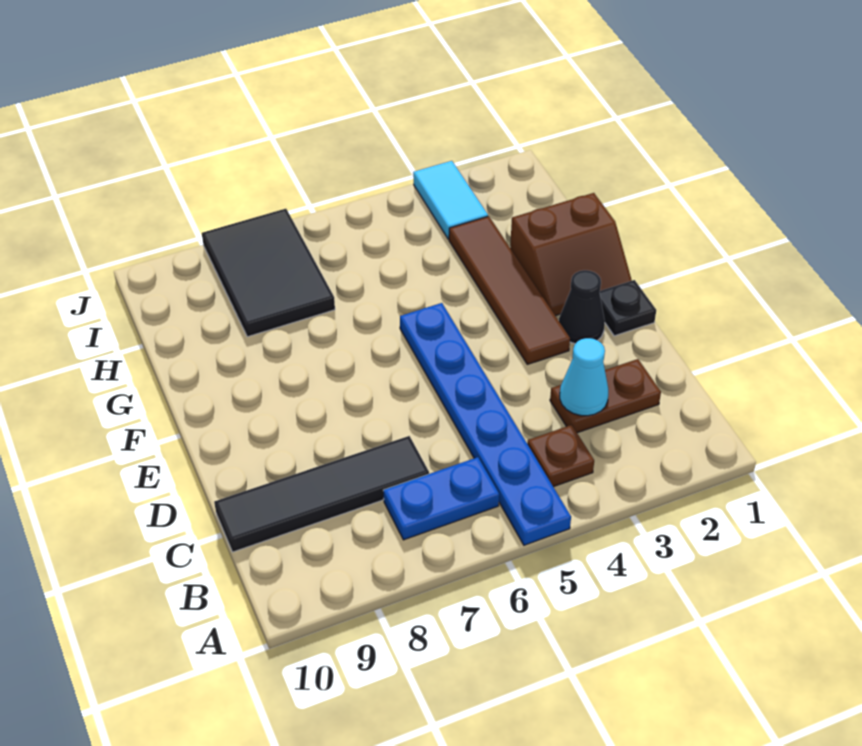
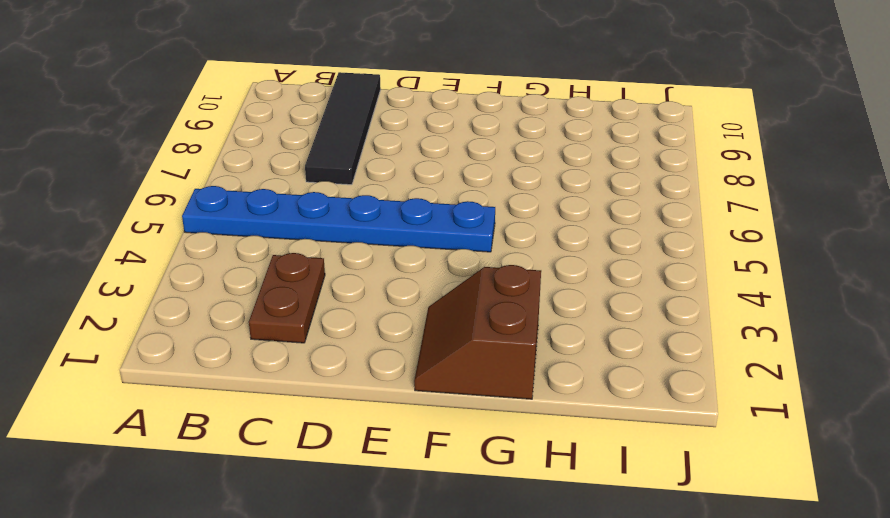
none -> brown plate B4 level 1
none -> blue plate B6:B7 level 1
none -> black plate E1 level 1

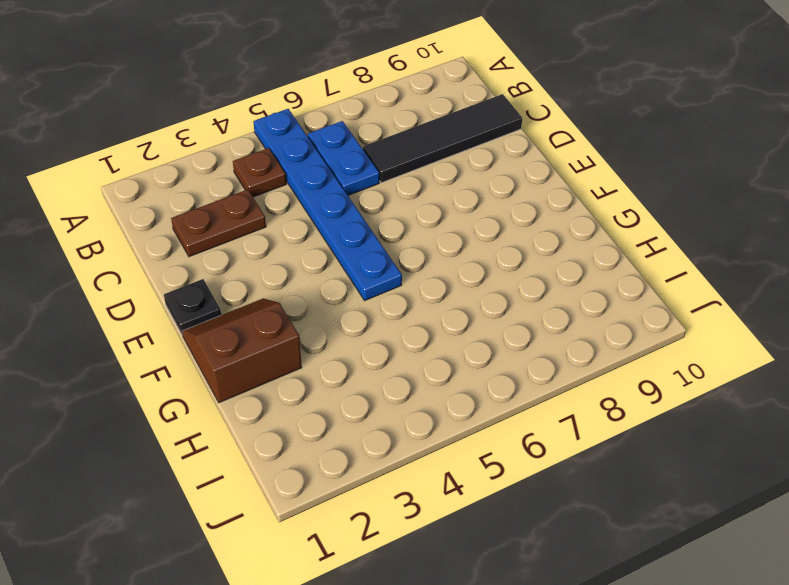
blue plate B6:C6 level 1 -> blue plate B6:B7 level 1
none -> black cone E2 level 1
none -> brown tile E3:H3 level 1
none -> black tile H7:J8 level 1

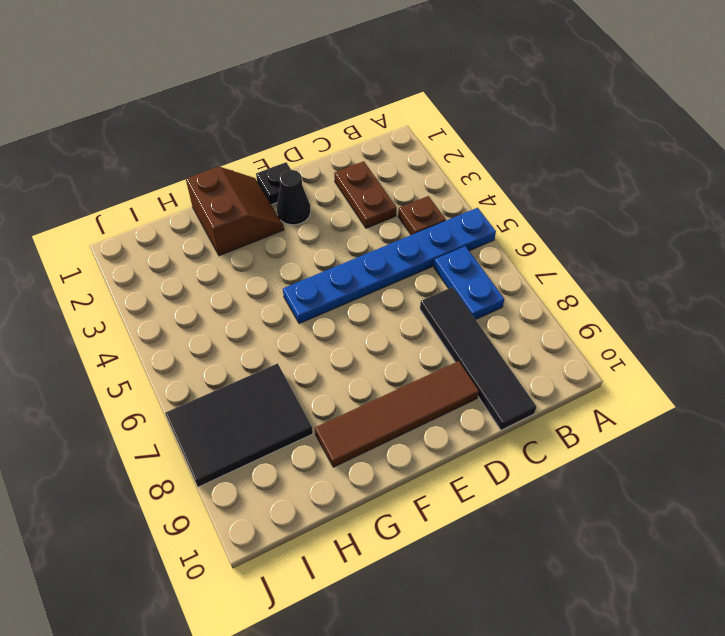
brown tile D9:G9 level 1 -> brown tile E3:H3 level 1
none -> cyan tile I3:J3 level 1
none -> cyan cone C3 level 2

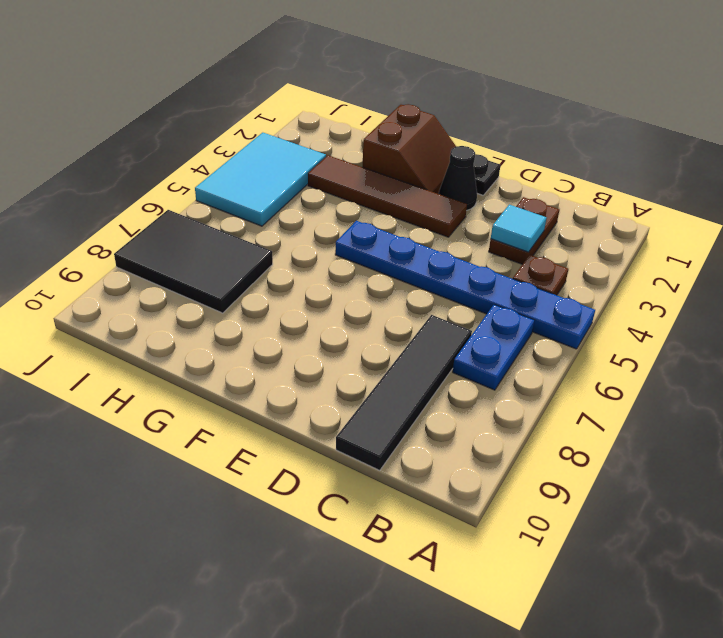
cyan tile C3 level 2 -> cyan cone C3 level 2
cyan tile I3:J5 level 1 -> cyan tile I3:J3 level 1

